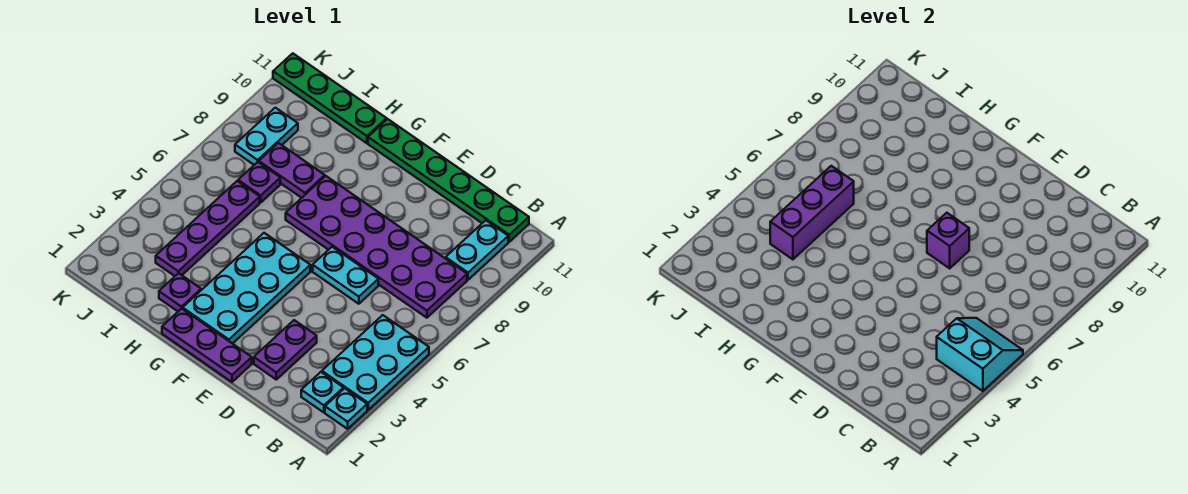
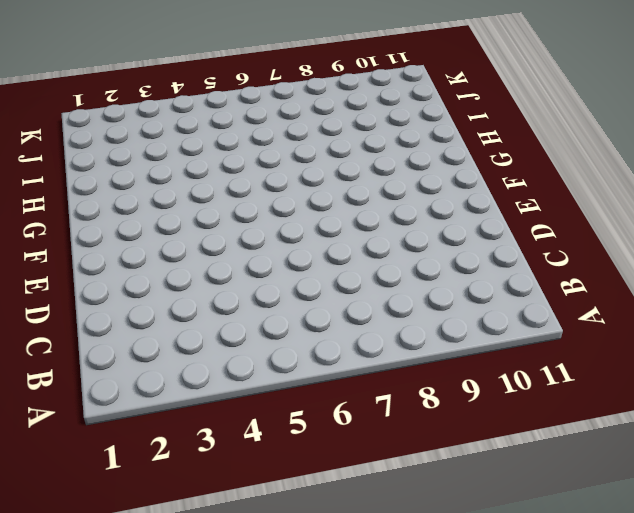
none -> cyan plate A2 level 1
none -> cyan plate A3:B5 level 1
none -> cyan plate B2 level 1

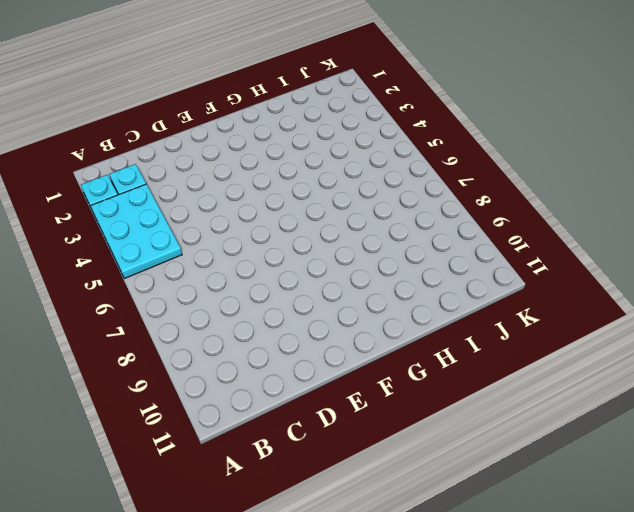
none -> purple plate B7:G8 level 1
none -> cyan plate B9:B10 level 1
none -> green plate B11:G11 level 1

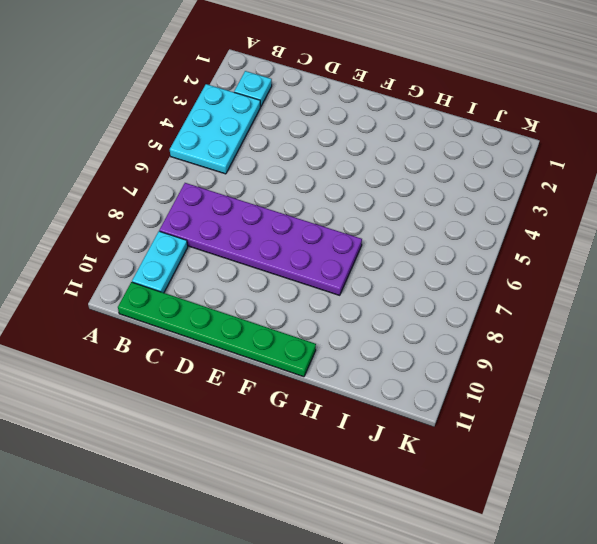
none -> cyan plate A2 level 1
none -> purple plate D2:D3 level 1
none -> cyan plate D6:E6 level 1

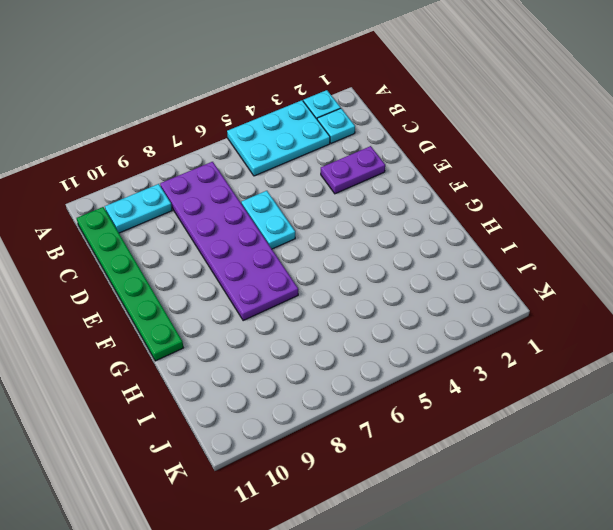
none -> purple plate E1:G1 level 1
none -> cyan plate F2:G5 level 1
none -> purple plate H2 level 1

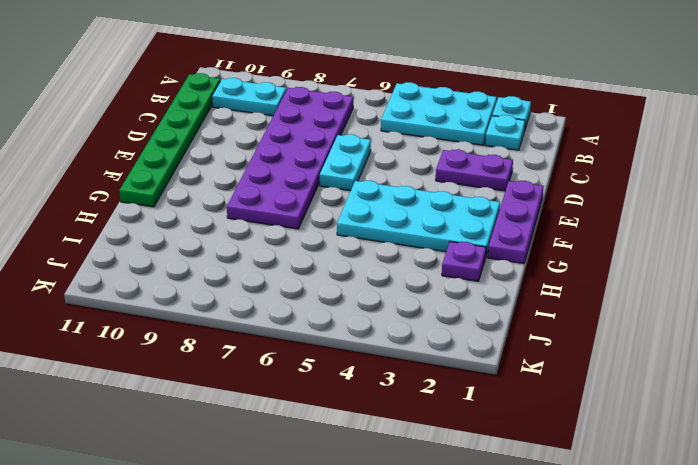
none -> purple plate H8:I8 level 1
none -> green plate H11:K11 level 1
none -> purple plate I3:I6 level 1

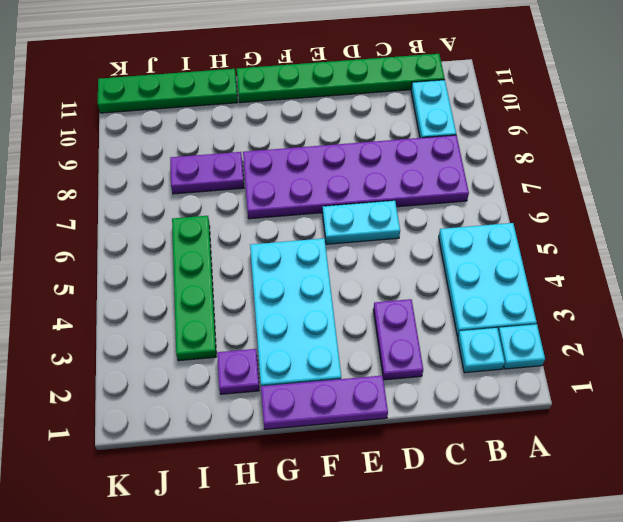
green plate I3:I6 level 1 -> purple plate I3:I6 level 1
none -> purple plate I7 level 1
none -> cyan plate J8:J9 level 1
none -> cyan slope A4:B5 level 2 top 4

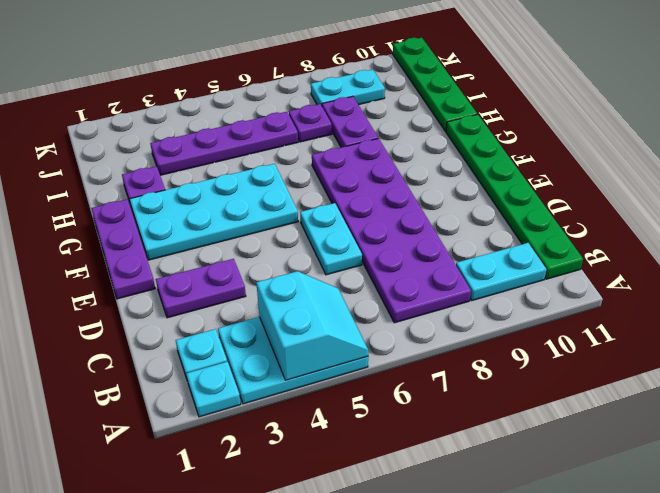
none -> purple brick E7 level 2
none -> purple brick I4:I6 level 2

